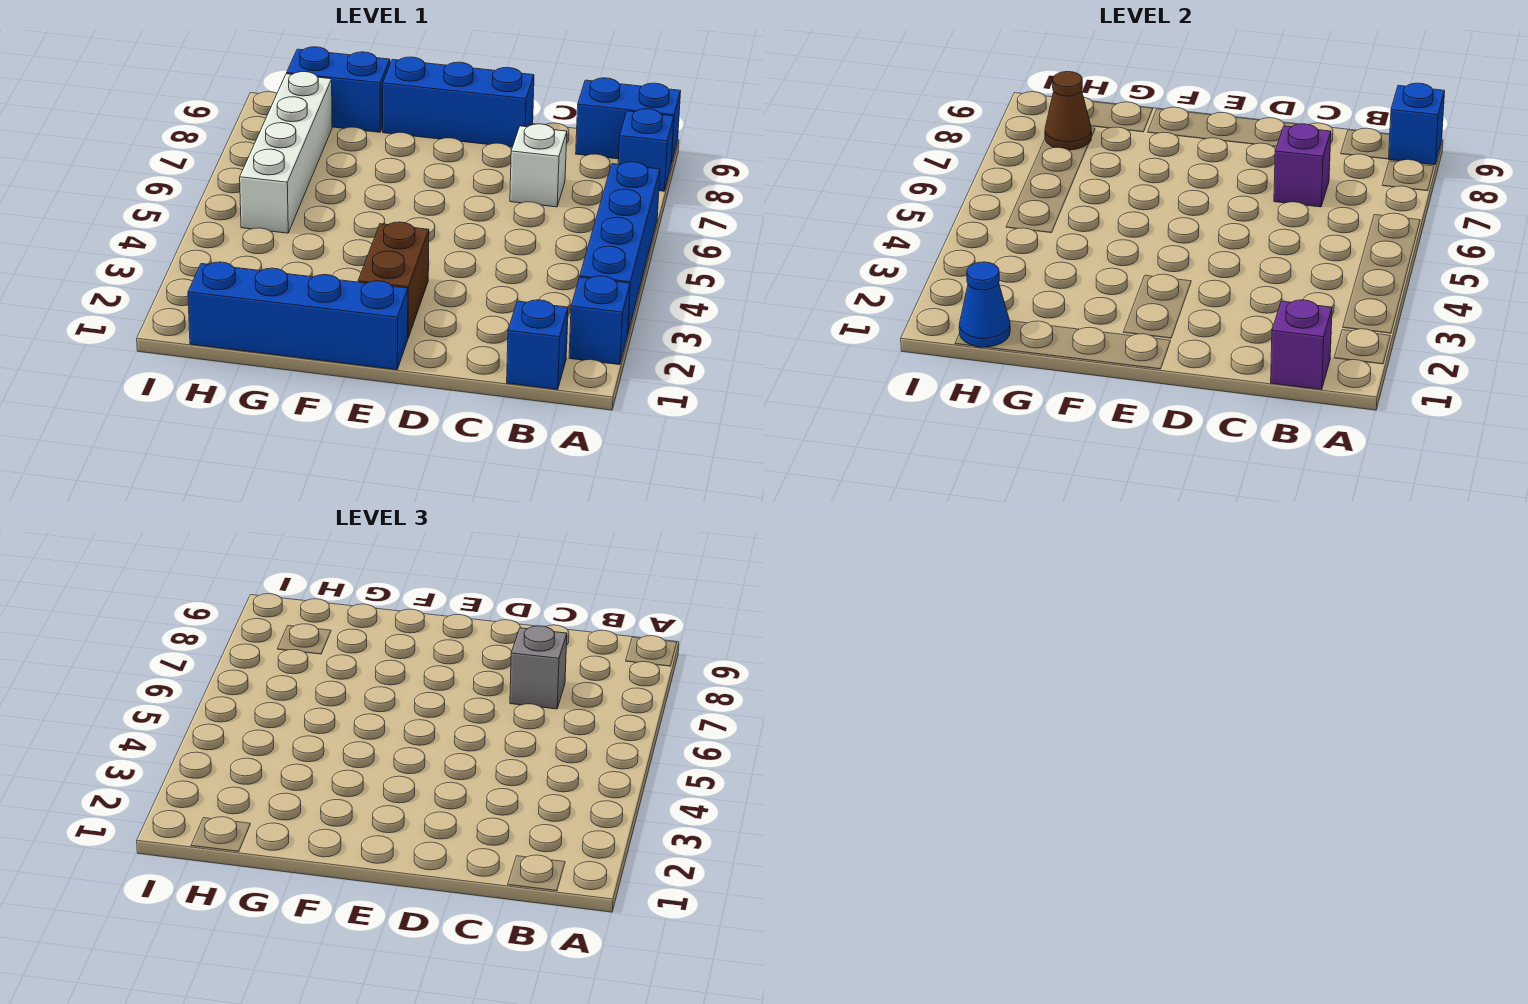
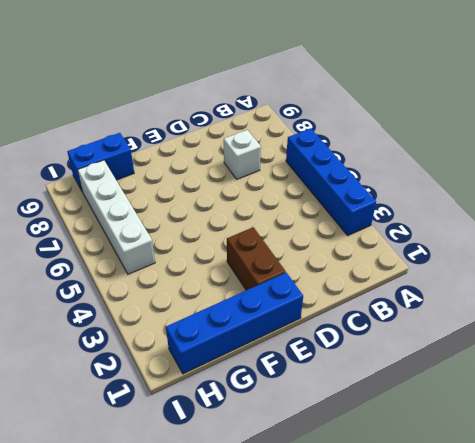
none -> blue brick A2 level 1
none -> blue brick A8 level 1
none -> blue brick A9:B9 level 1

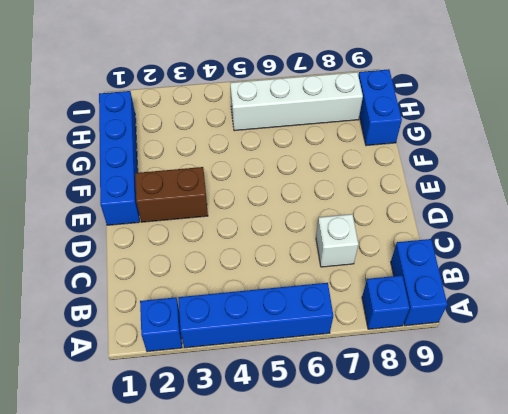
none -> blue brick B1 level 1
none -> blue brick D9:F9 level 1
none -> blue brick A9 level 2

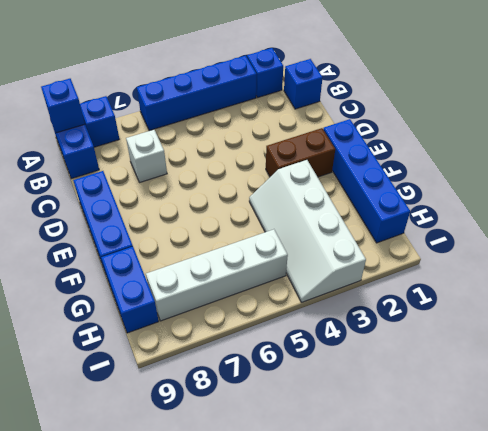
white slope F3:I4 level 1 top 3 -> none
none -> purple brick B1 level 2
none -> purple brick C7 level 2
none -> blue cone H1 level 2

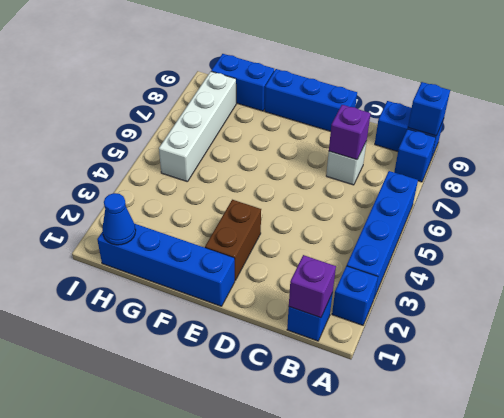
none -> brown cone H8 level 2
none -> grey brick C7 level 3

